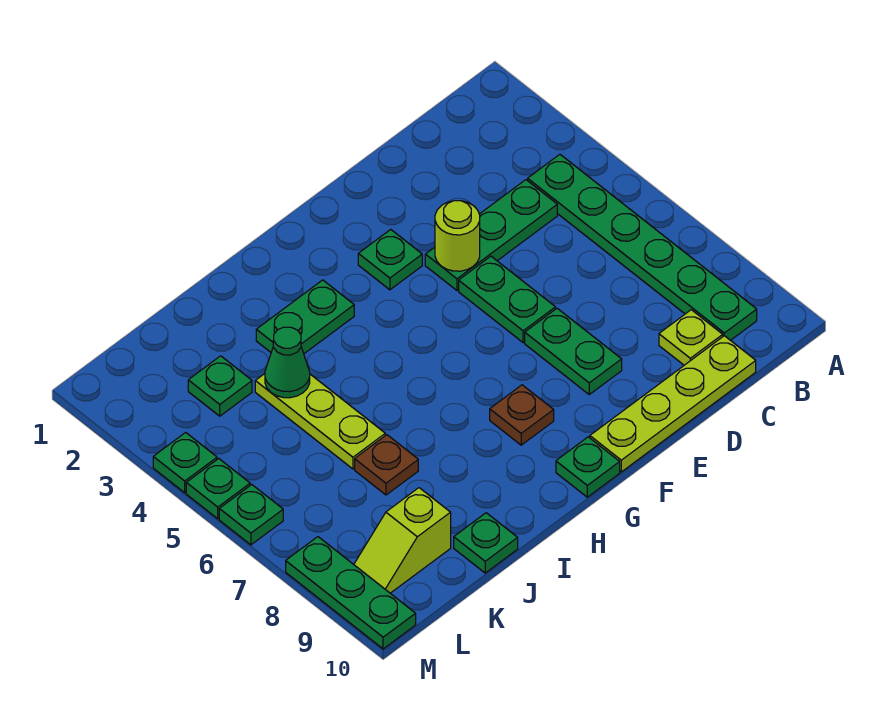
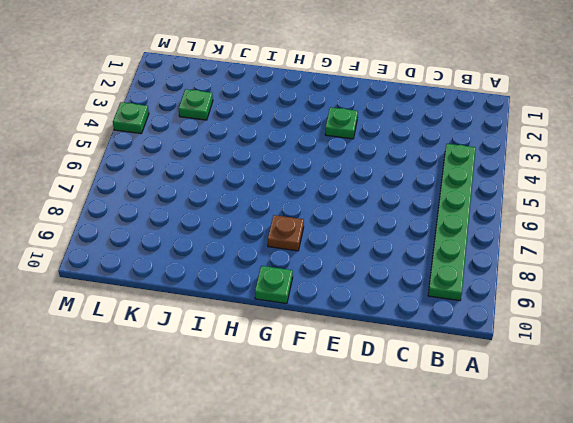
none -> green plate C4:E4 level 1
none -> lime plate C9 level 1
none -> lime plate C10:F10 level 1

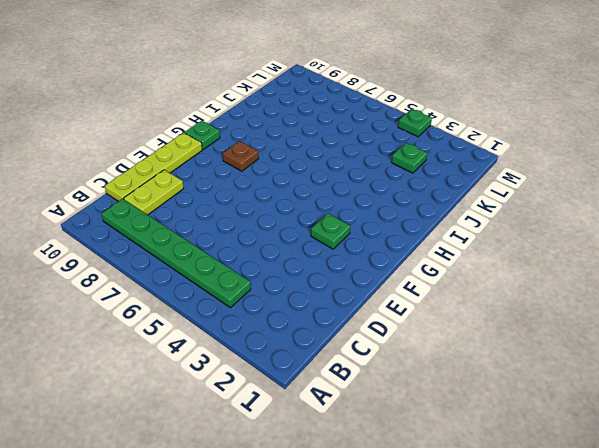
lime plate C9:D9 level 1 -> lime plate C9 level 1
none -> green plate C4:E4 level 1
none -> green plate E5:E6 level 1
none -> green plate E7:E8 level 1

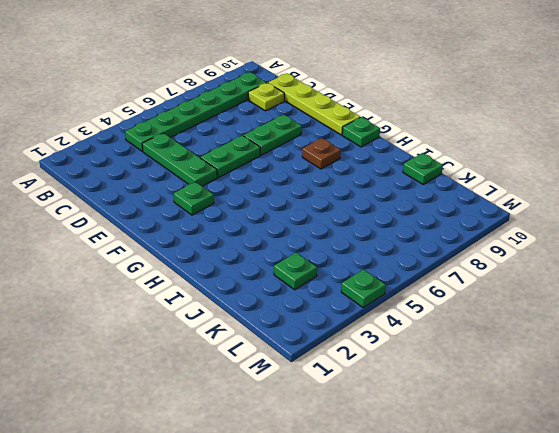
none -> green plate H3:I3 level 1
none -> lime plate J4:J6 level 1
none -> brown plate J7 level 1

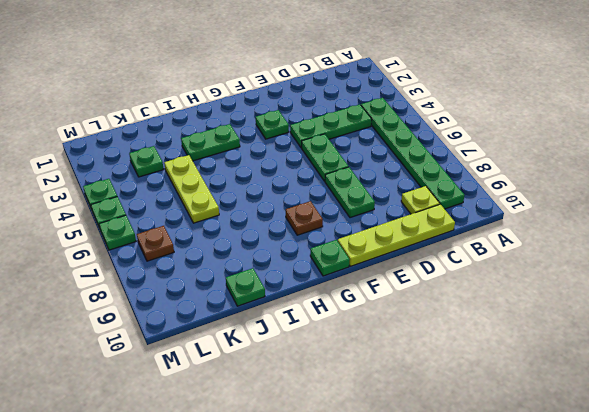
brown plate L7 level 1 -> brown plate J7 level 1
none -> lime slope K9:L9 level 1 top K
none -> green plate M8:M10 level 1
none -> lime round brick E4 level 2

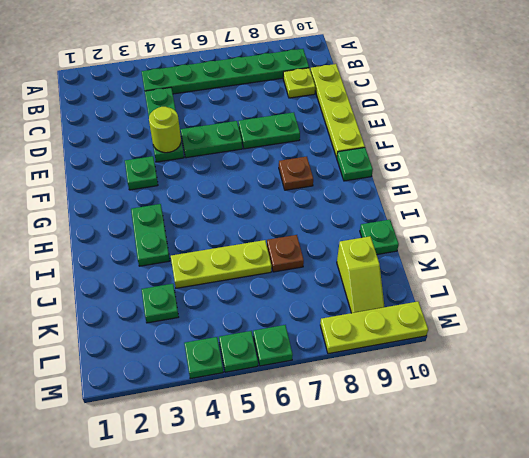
lime plate M8:M10 level 1 -> green plate M8:M10 level 1
none -> green cone J4 level 2

